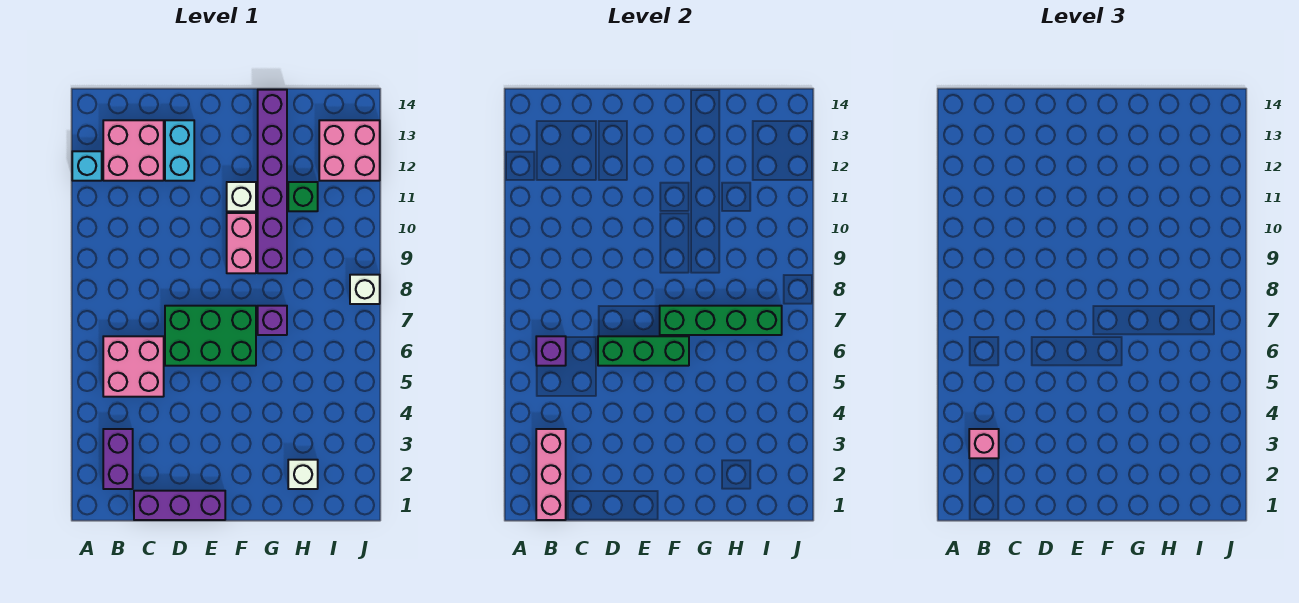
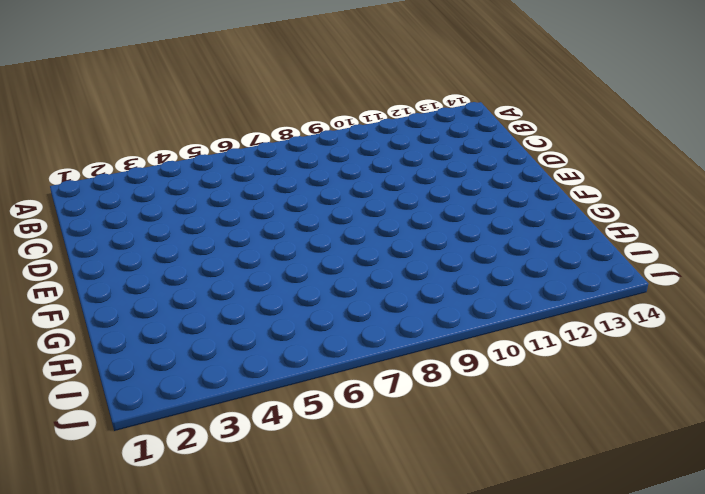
none -> cyan brick A12 level 1
none -> purple brick B2:B3 level 1
none -> pink brick B5:C6 level 1

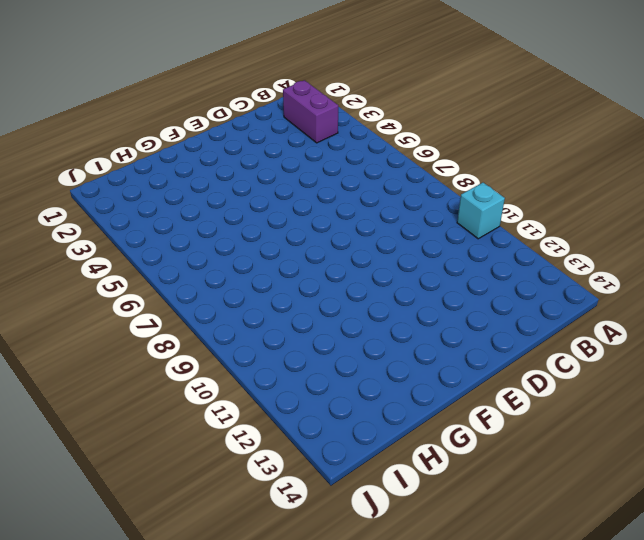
cyan brick A10 level 1 -> cyan brick A12 level 1
none -> pink brick B5:C6 level 1
none -> pink brick B12:C13 level 1
none -> purple brick C1:E1 level 1

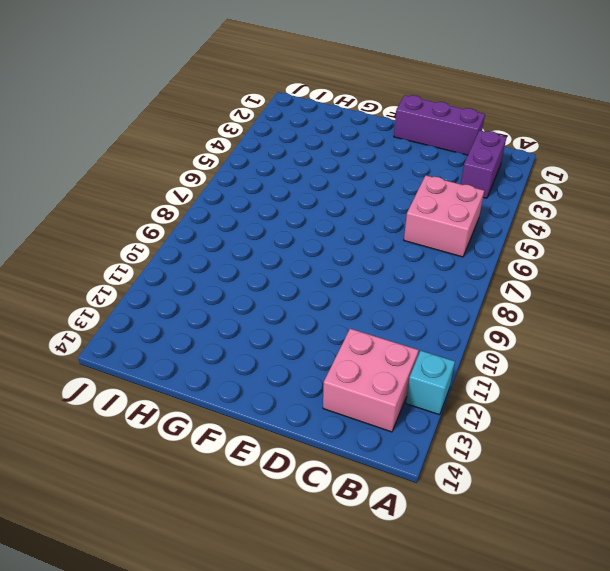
none -> green brick D6:F7 level 1
none -> cyan brick D12:D13 level 1
none -> pink brick F9:F10 level 1

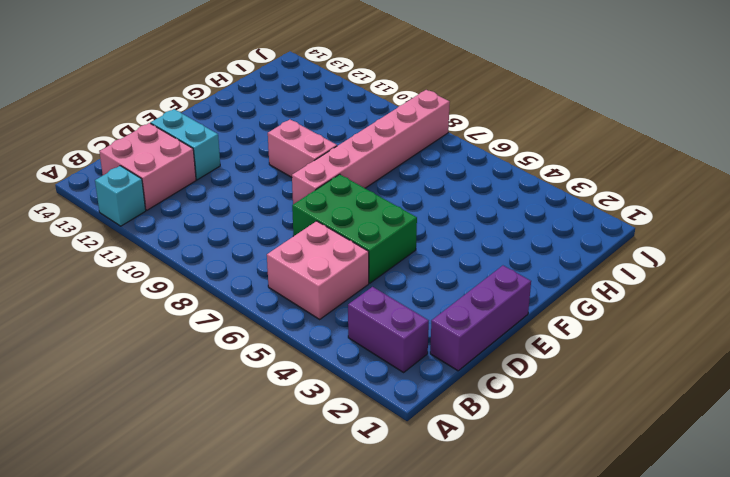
green brick D5:E7 level 1 -> green brick D6:F7 level 1
pink brick E8:J8 level 1 -> white brick J8 level 1
none -> white brick F11 level 1
none -> purple brick G7 level 1
none -> purple brick G9:G14 level 1

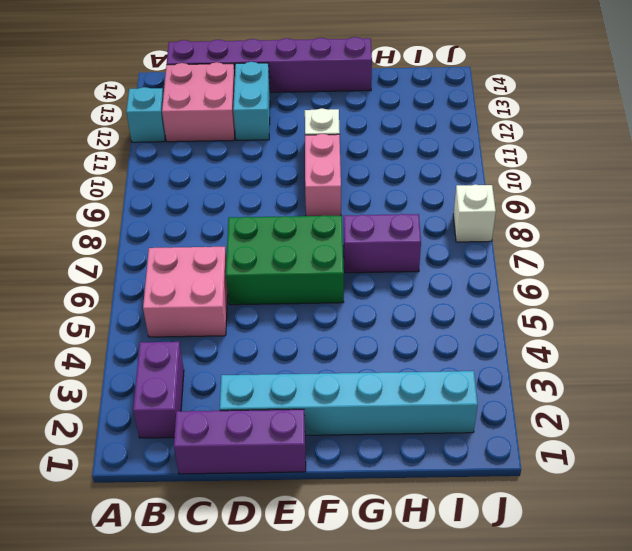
purple brick B14:G14 level 1 -> purple brick G9:G14 level 1
cyan brick D2:I2 level 1 -> white brick H2 level 1
purple brick G7:H7 level 1 -> purple brick G7 level 1
none -> green brick H11 level 1
none -> pink brick I12:J13 level 1
none -> pink brick B1:B3 level 2

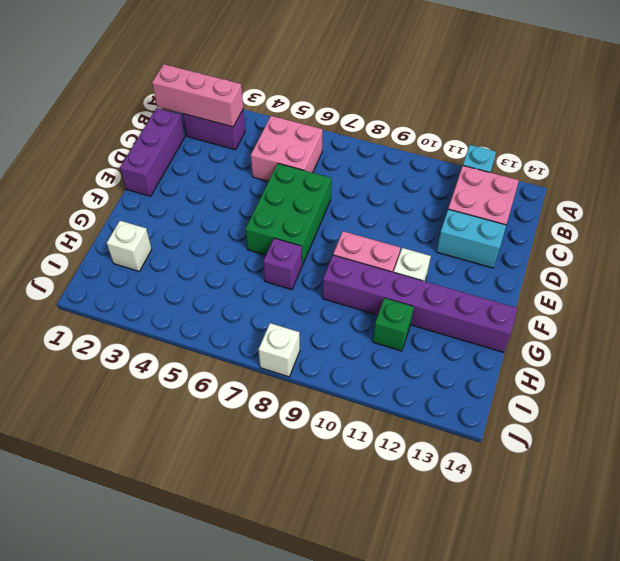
none -> pink brick I12:J13 level 1
none -> purple brick B6 level 2
none -> green brick D6:F6 level 2

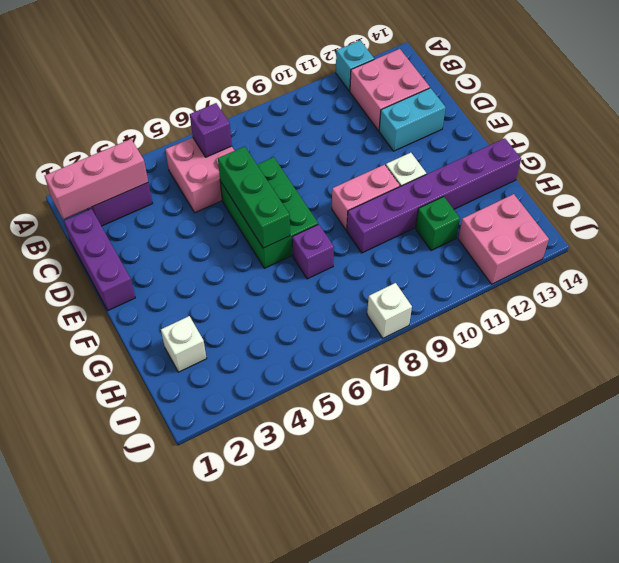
none -> green brick F7:I7 level 2
none -> pink brick B3 level 3

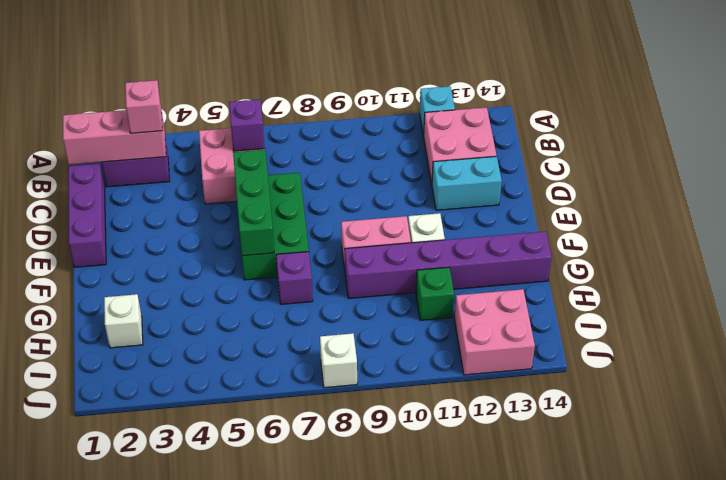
none -> green brick F7:I7 level 2

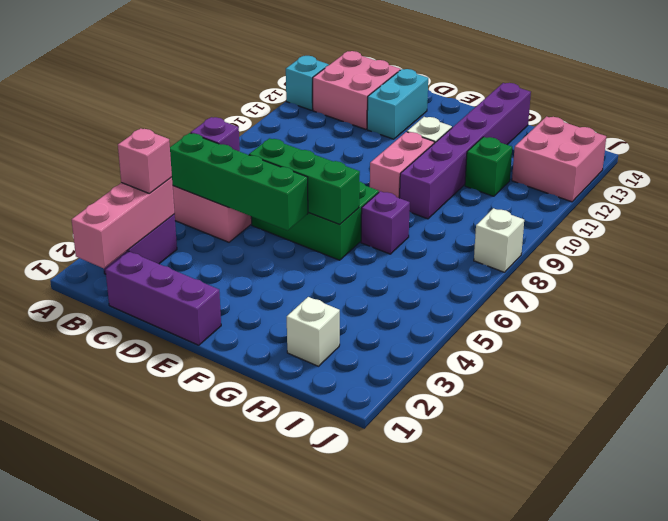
green brick B5:E5 level 2 -> green brick F7:I7 level 2

